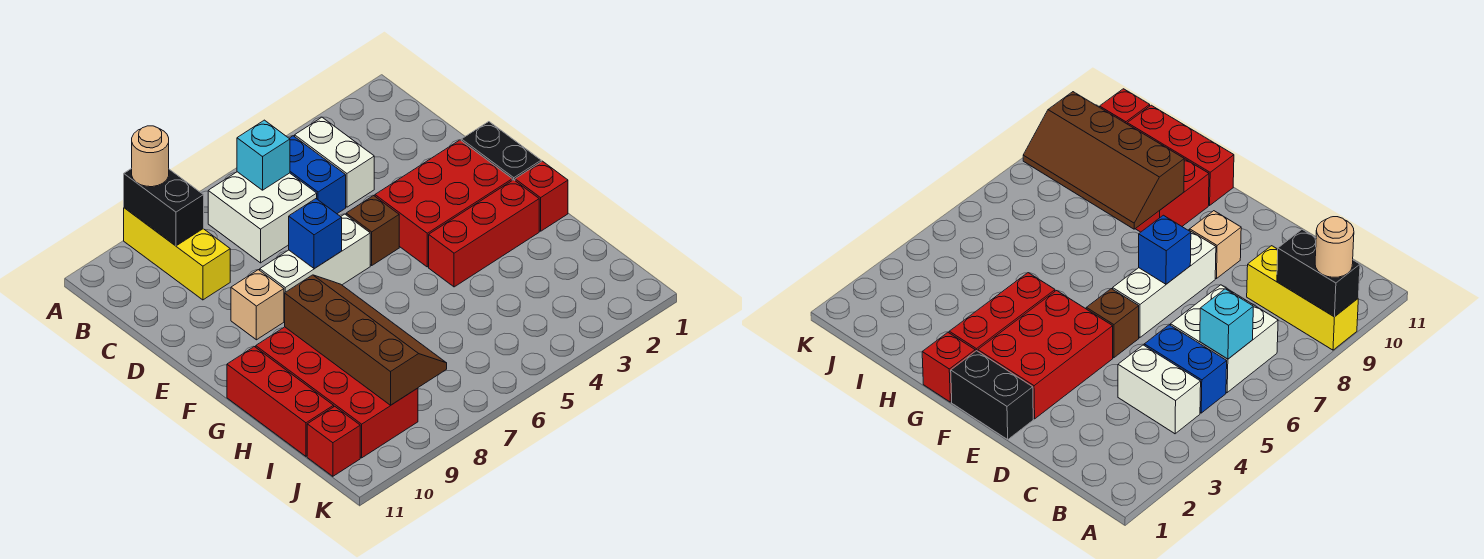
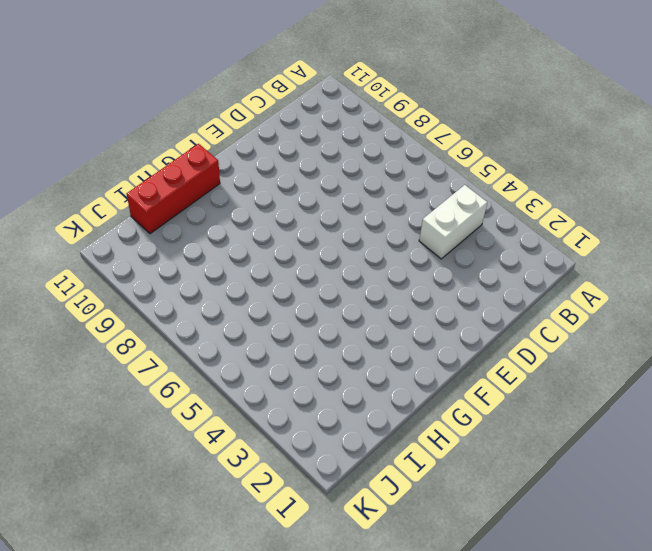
none -> yellow brick A9:C9 level 1
none -> blue brick B5:C5 level 1
none -> white brick B6:C7 level 1

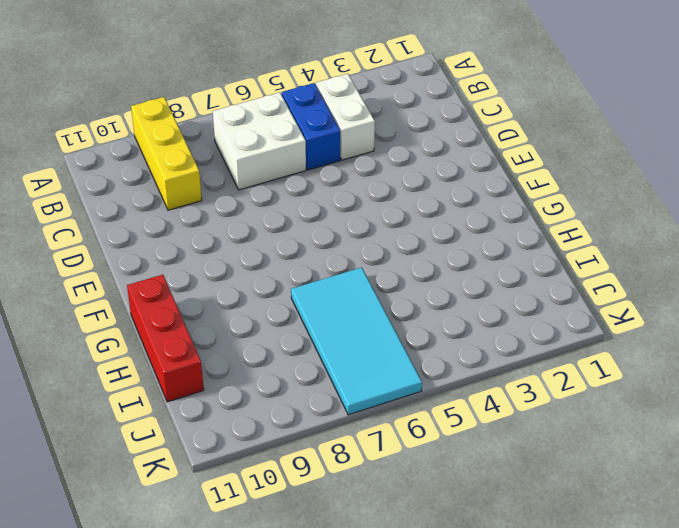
cyan tile H6:K7 level 1 -> none
none -> black brick E1:F1 level 1
none -> red brick E2:F4 level 1
none -> brown brick E5 level 1

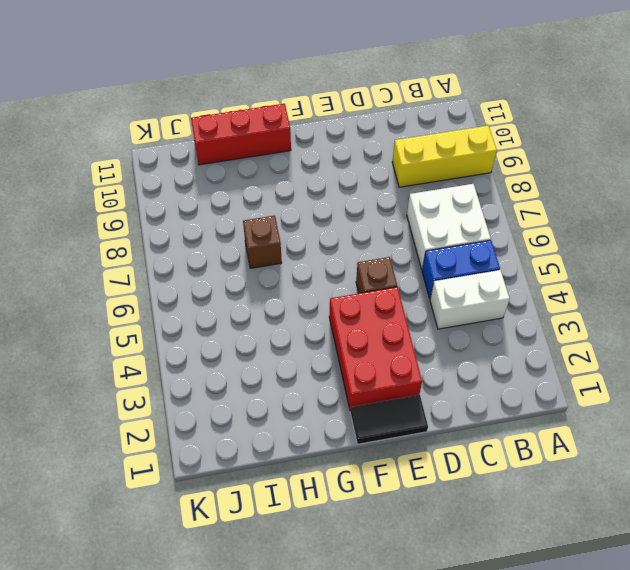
black tile E1:F1 level 1 -> black brick E1:F1 level 1
brown brick H7 level 1 -> none
none -> white brick E6:E8 level 1
none -> tan brick E9 level 1
none -> red brick G1 level 1

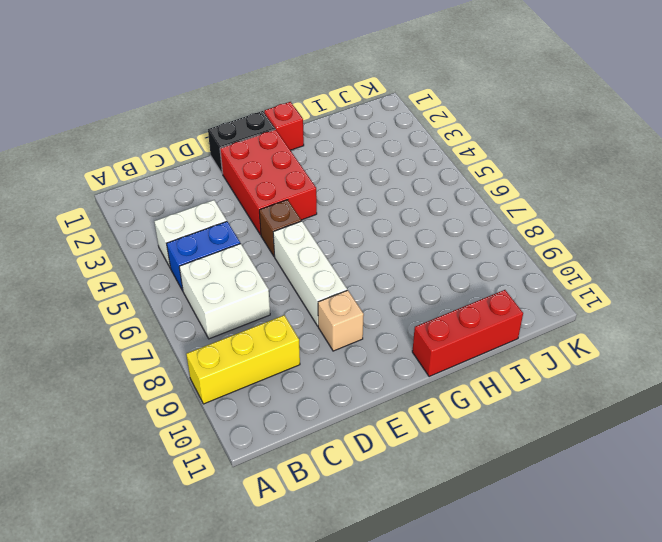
none -> red brick G2:G4 level 1
none -> red brick G9:J10 level 1
none -> red brick J11 level 1

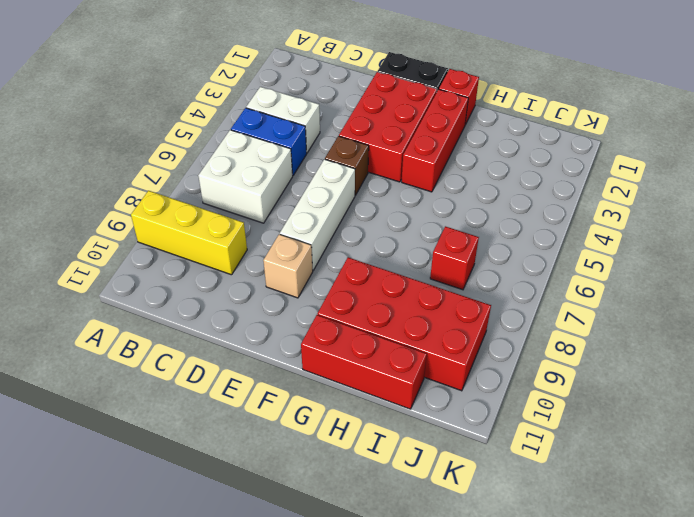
red brick I7 level 1 -> red brick J11 level 1
none -> black brick A9:B9 level 2
none -> cyan brick B6 level 2
none -> blue brick E7 level 2

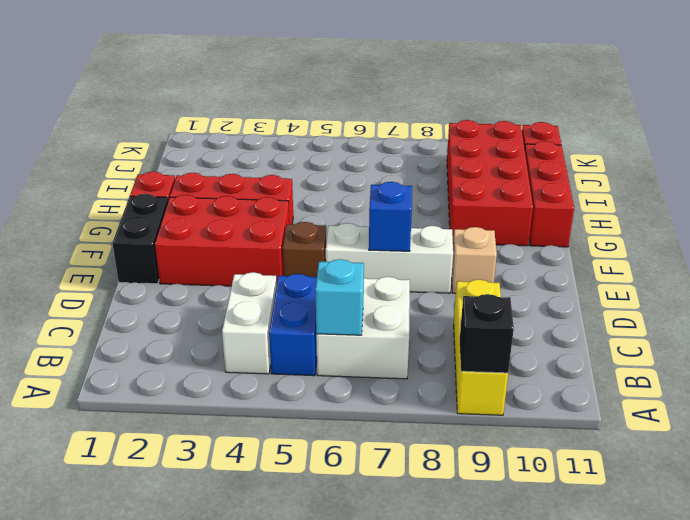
black brick A9 level 2 -> black brick A9:B9 level 2
none -> brown slope G8:J9 level 2 top 9
none -> tan round brick A9 level 3

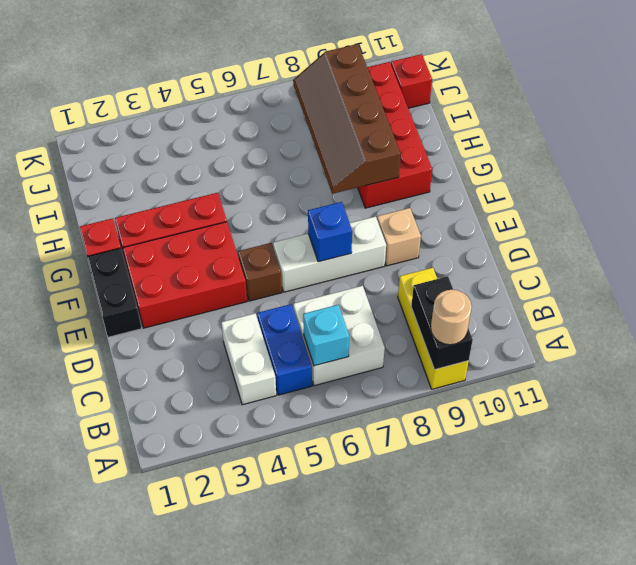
none -> red brick G11:I11 level 1

